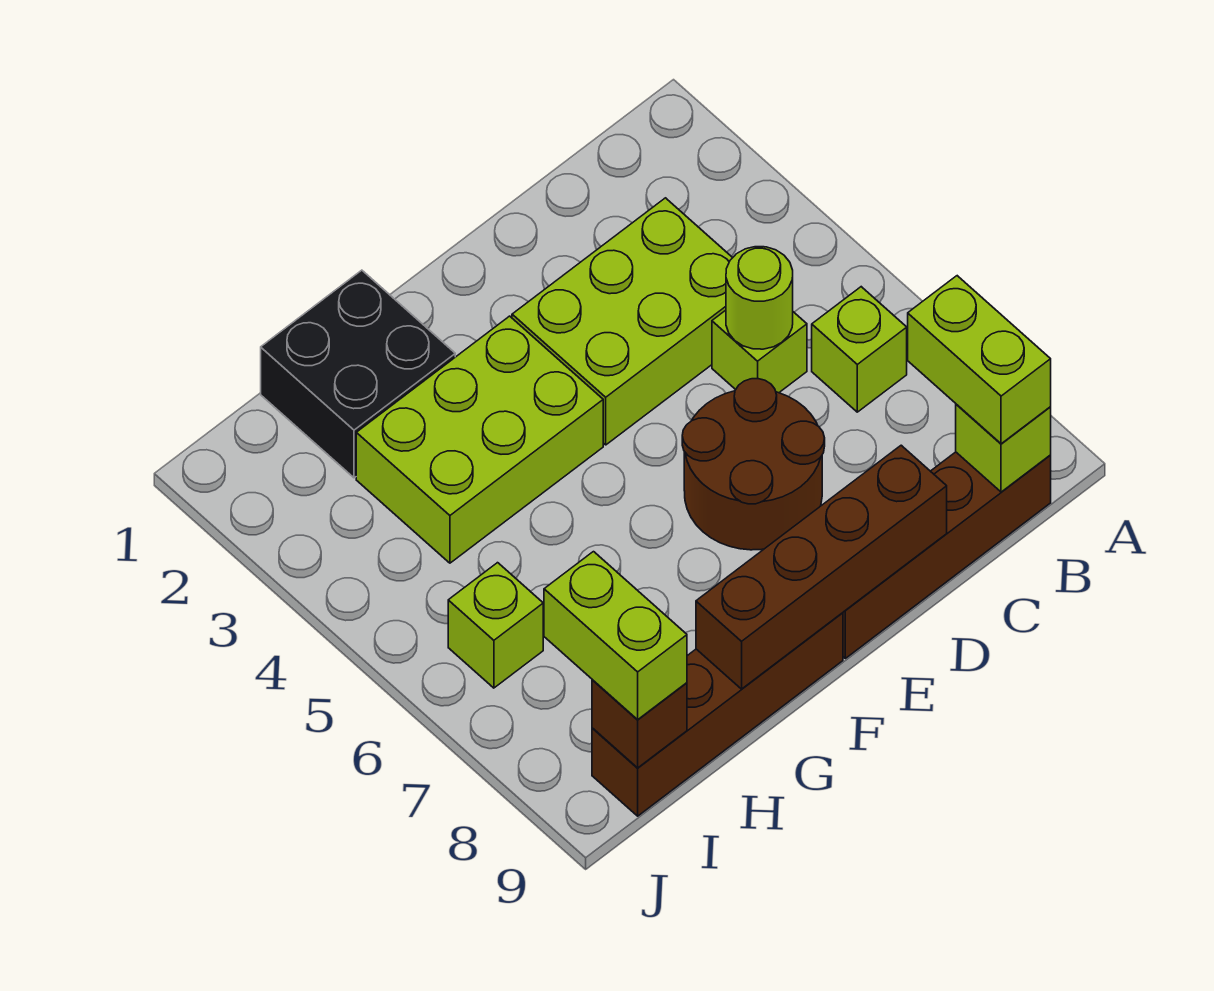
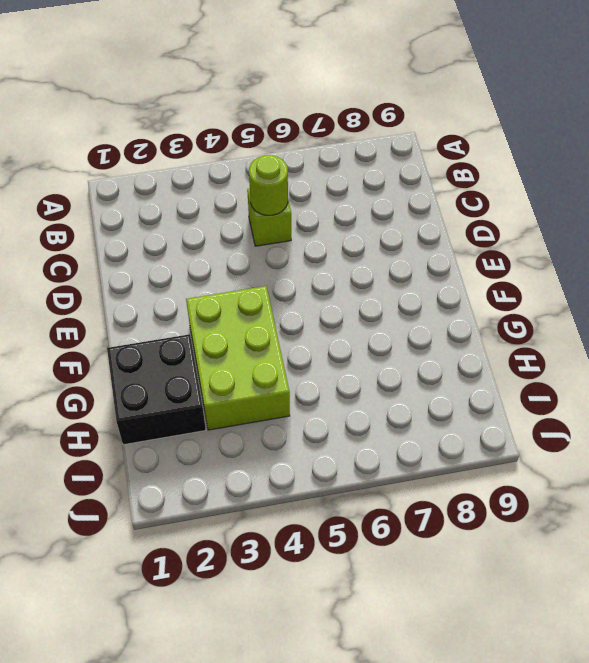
none -> lime brick B6 level 1
none -> brown brick B9:E9 level 1
none -> lime brick C3:E4 level 1

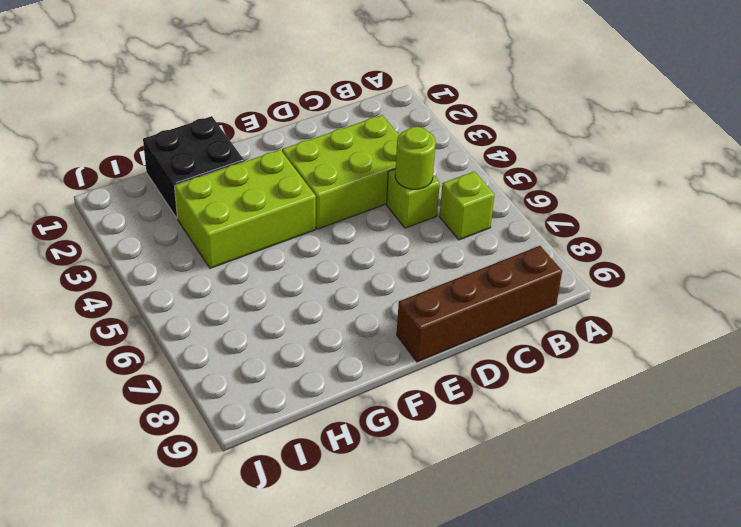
none -> brown round brick D6:E7 level 1
none -> brown brick F9:I9 level 1
none -> lime brick I6 level 1

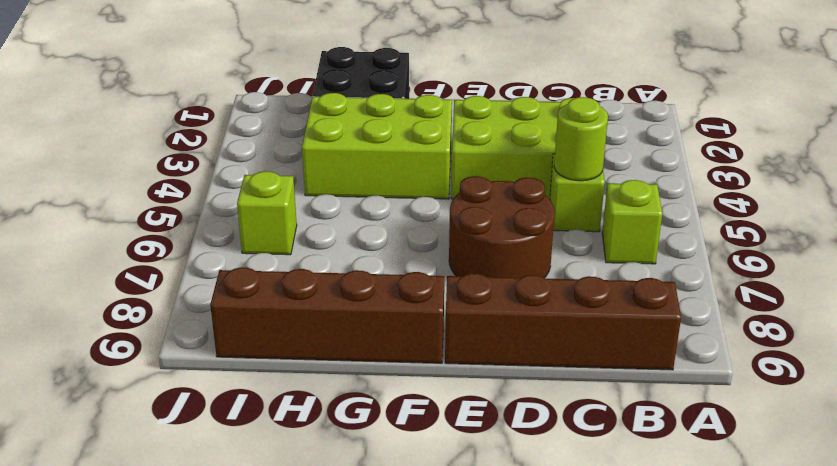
none -> lime brick B9 level 2
none -> brown brick D9:G9 level 2
none -> brown brick I9 level 2

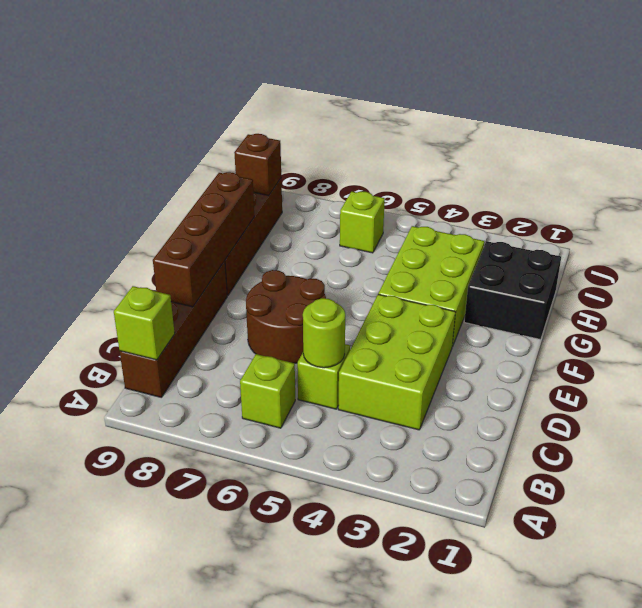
none -> lime brick B8:B9 level 3
none -> lime brick I8:I9 level 3

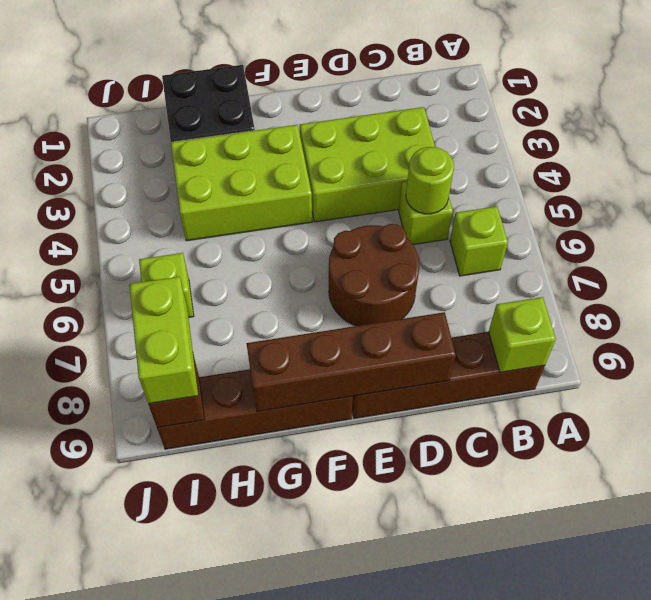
none -> lime brick B8:B9 level 3

